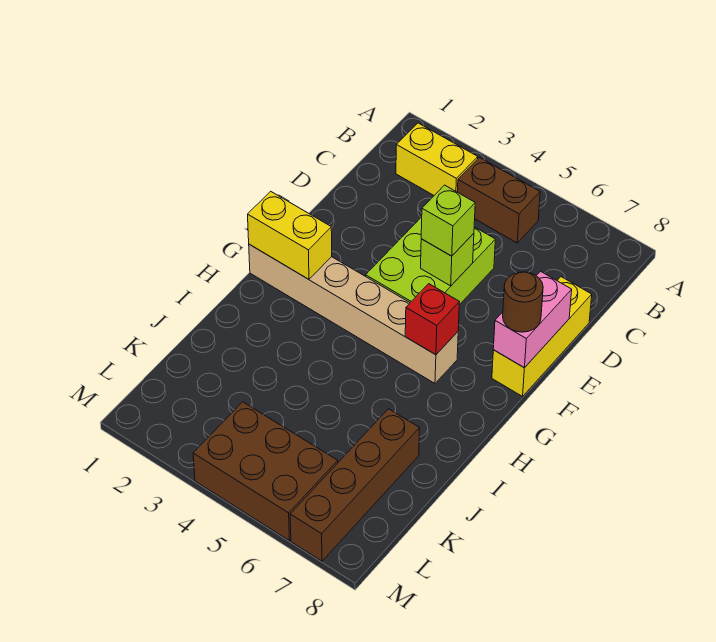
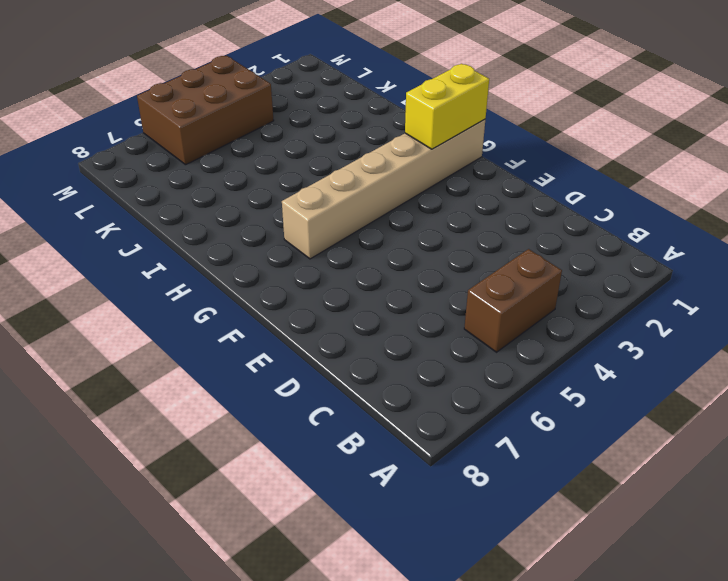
none -> yellow brick B2:B3 level 1
none -> lime brick D4:F5 level 1
none -> yellow brick D8:F8 level 1

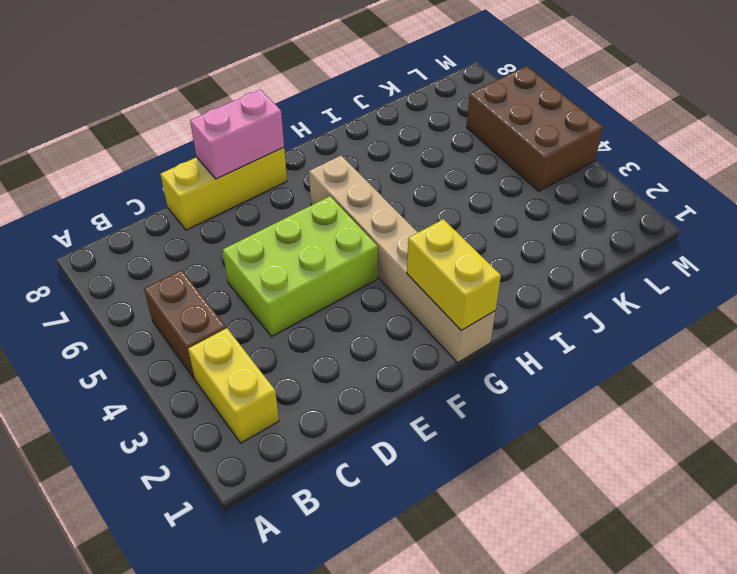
none -> brown brick J7:M7 level 1
none -> lime brick E5 level 2
none -> red brick G6 level 2

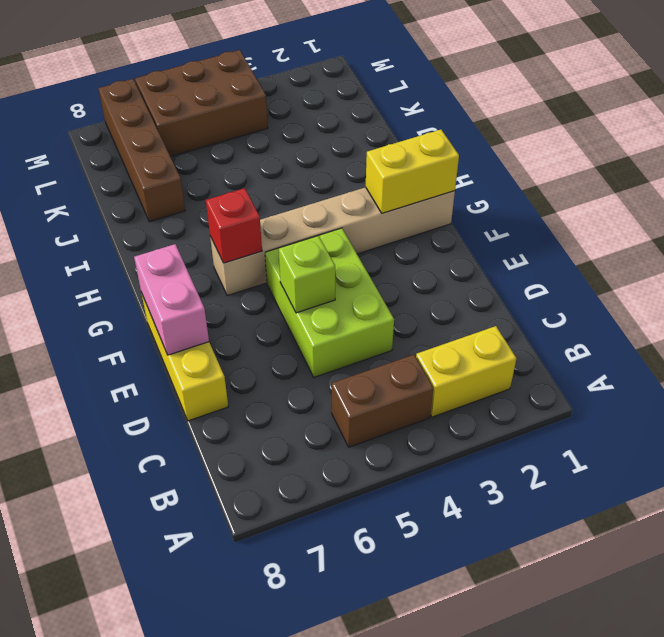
none -> lime brick E5 level 3
none -> brown round brick F8 level 3

